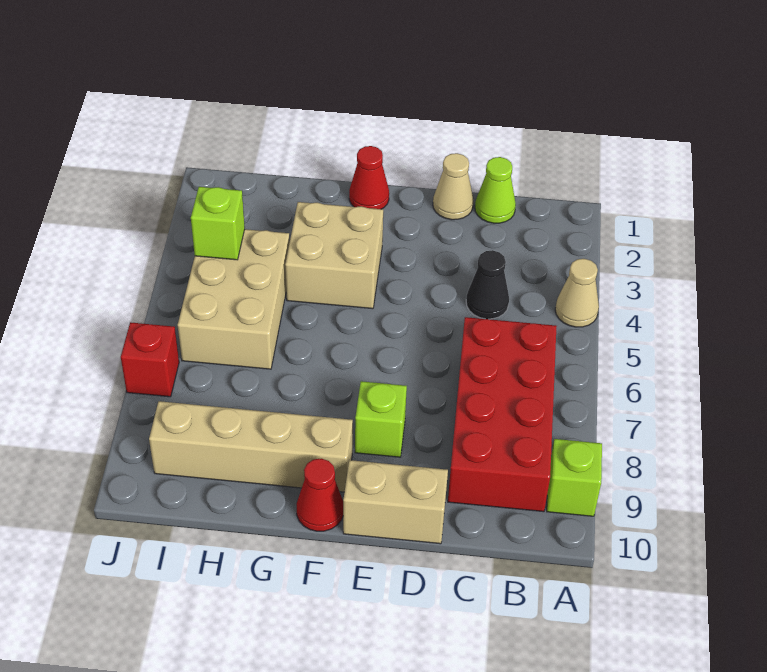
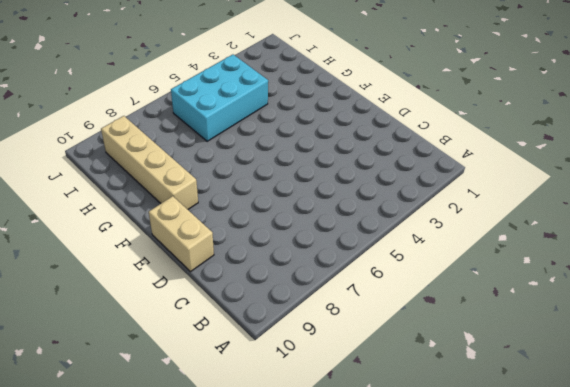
cyan brick H4:I6 level 1 -> tan brick H4:I6 level 1
none -> tan cone A4 level 1
none -> lime brick A9 level 1
none -> red brick B6:C9 level 1

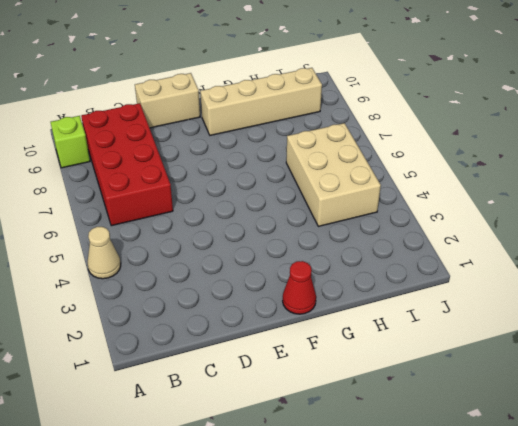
none -> lime cone C1 level 1
none -> black cone C4 level 1
none -> tan cone D1 level 1

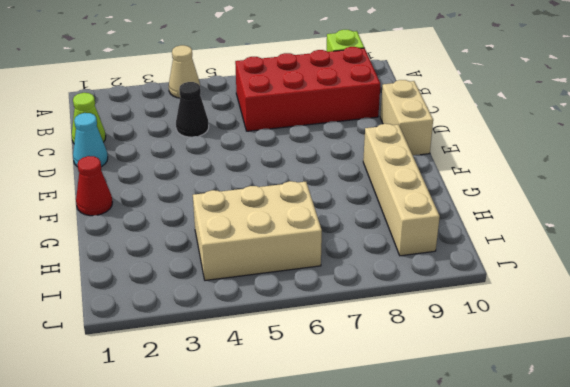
cyan cone D1 level 1 -> tan cone D1 level 1
none -> lime brick E8 level 1
none -> tan brick F3:G4 level 1
none -> red cone F10 level 1

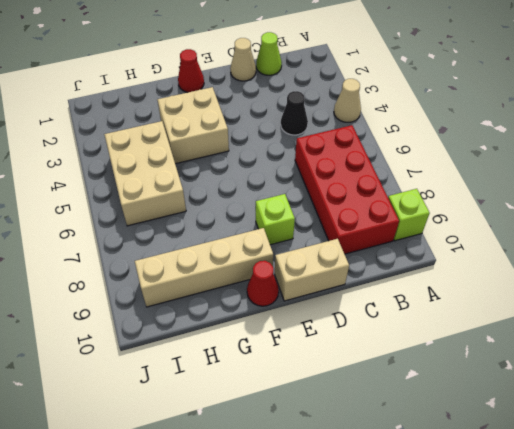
none -> red brick J7 level 1
none -> lime brick I4 level 2

